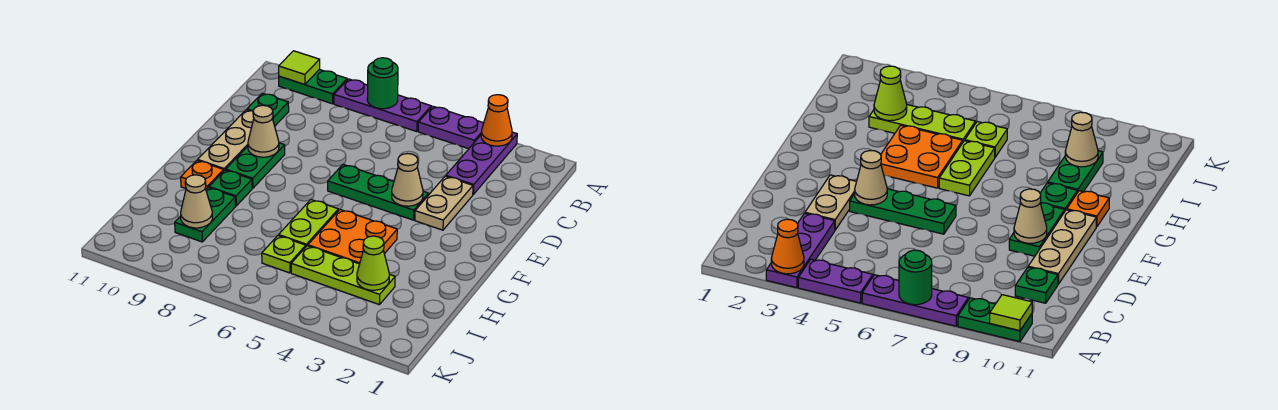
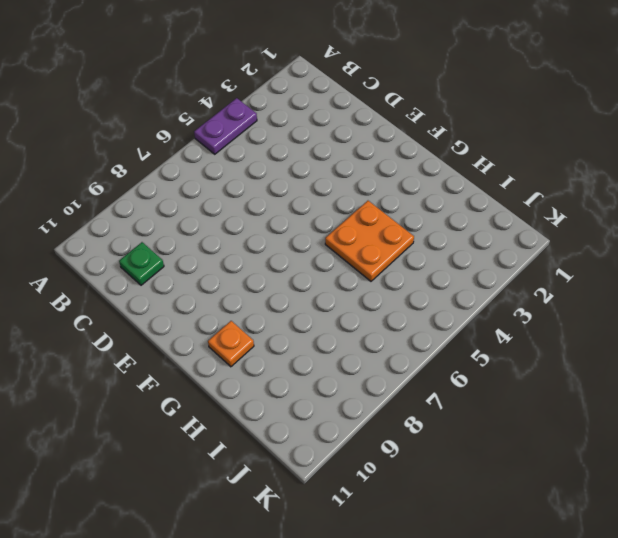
none -> purple plate A3:C3 level 1
none -> purple plate A6:A8 level 1
none -> green plate A9:A10 level 1

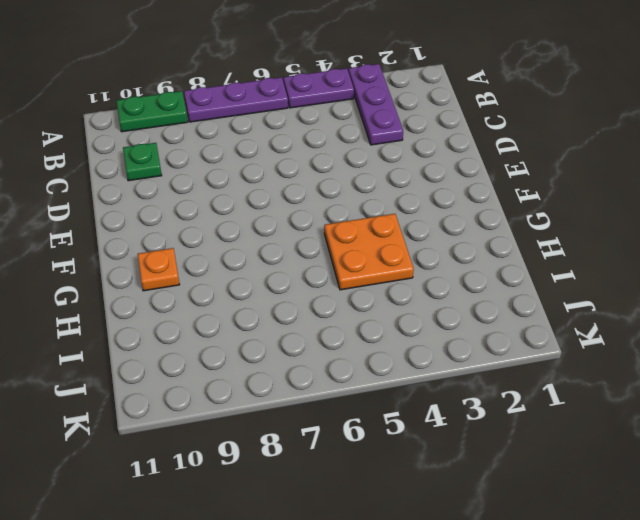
none -> tan plate D3:E3 level 1
none -> tan plate D10:F10 level 1
none -> green plate E4:E6 level 1

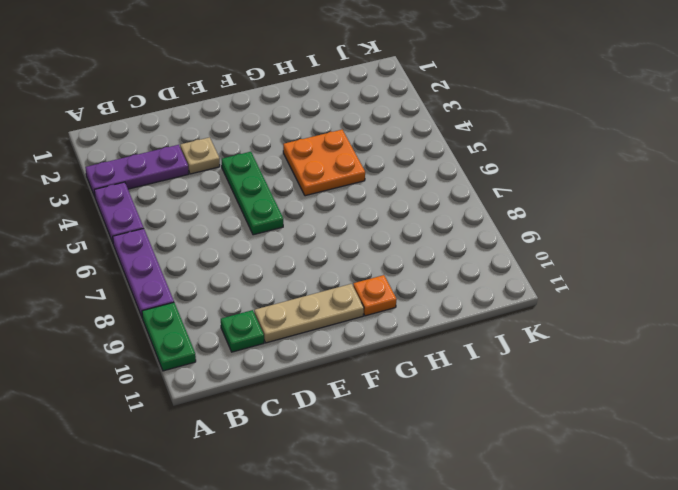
tan plate D3 level 1 -> tan plate D3:E3 level 1
none -> green plate E9:F9 level 1
none -> lime plate G6:H6 level 1
none -> green plate G9 level 1

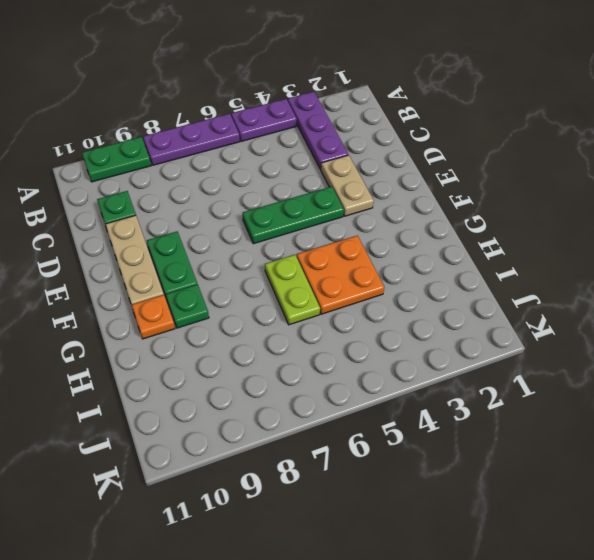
none -> green plate H9:I9 level 1
none -> lime plate I3:I5 level 1
none -> lime plate I6 level 1

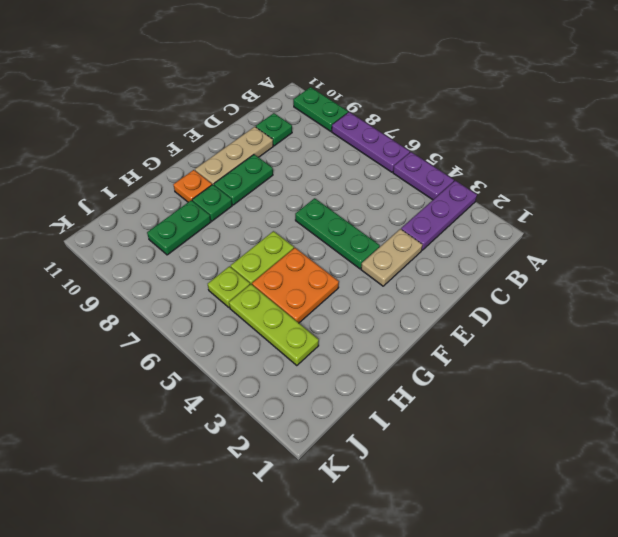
none -> orange cone A3 level 2
none -> green round brick A7 level 2
none -> lime tile A10 level 2

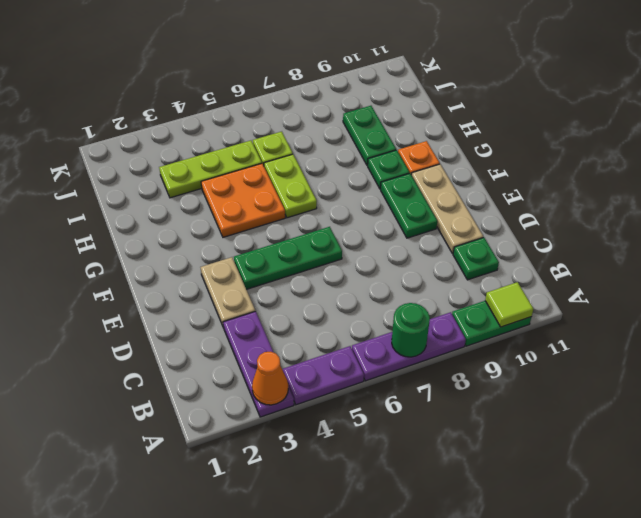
none -> tan cone E4 level 2
none -> tan cone E9 level 2
none -> lime cone I3 level 2

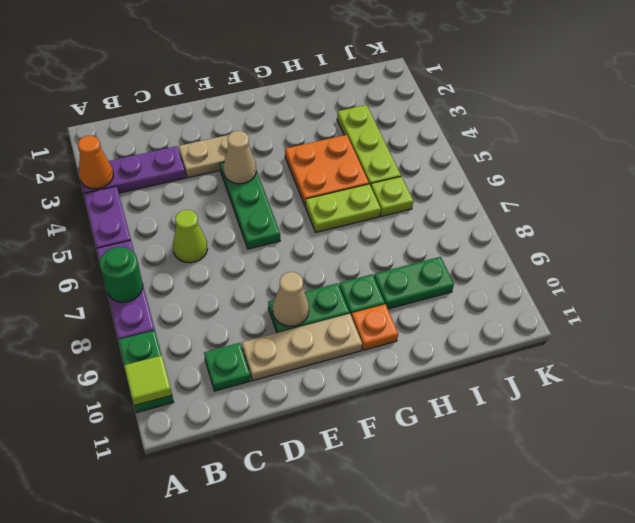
lime cone C6 level 1 -> lime cone I3 level 2
none -> tan cone I9 level 2

